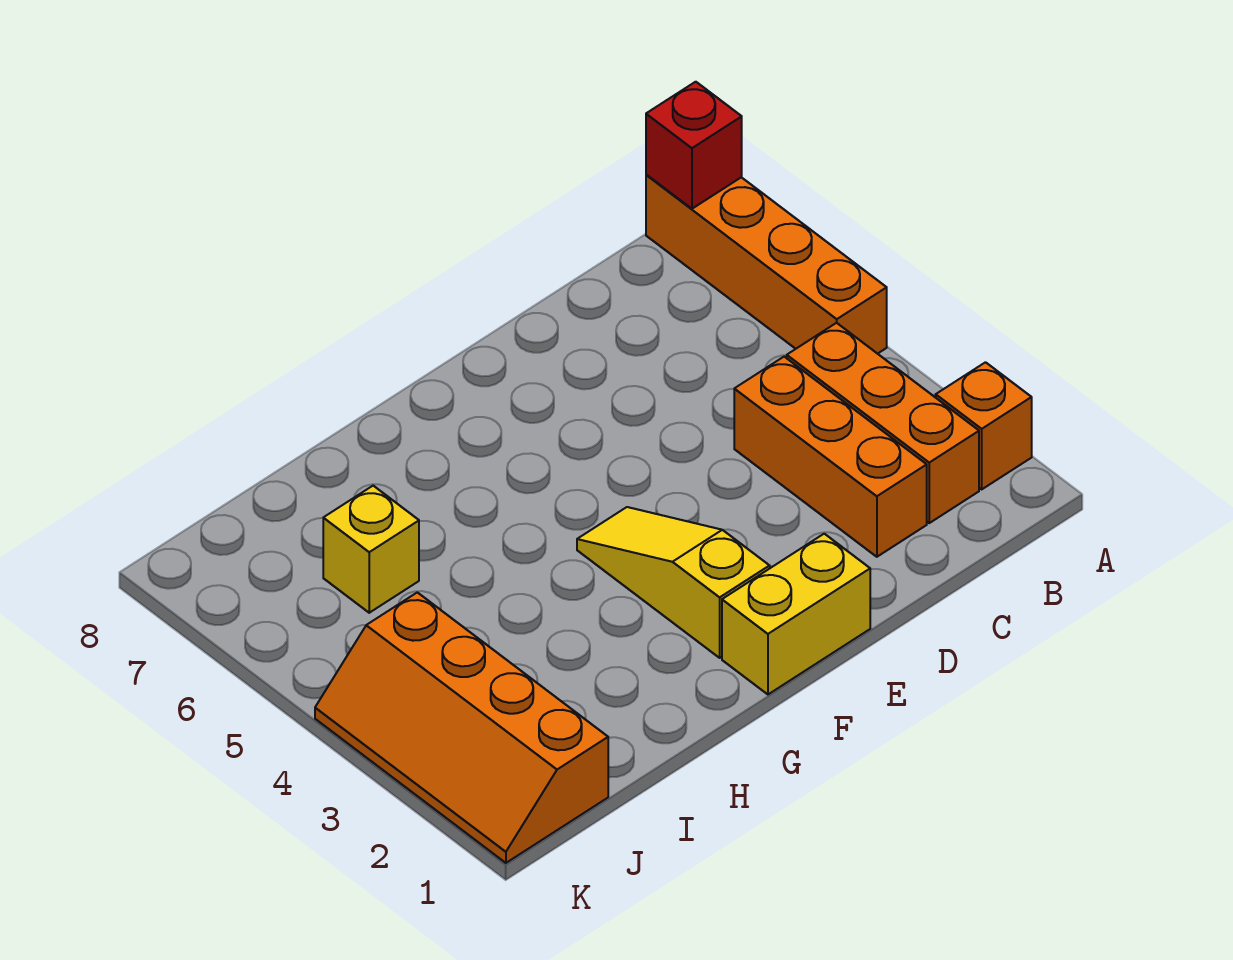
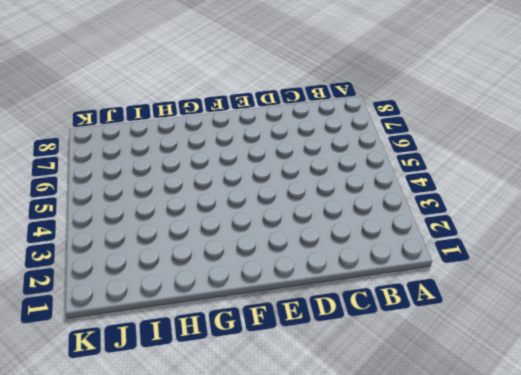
none -> orange brick A2 level 1
none -> orange brick A5:A8 level 1

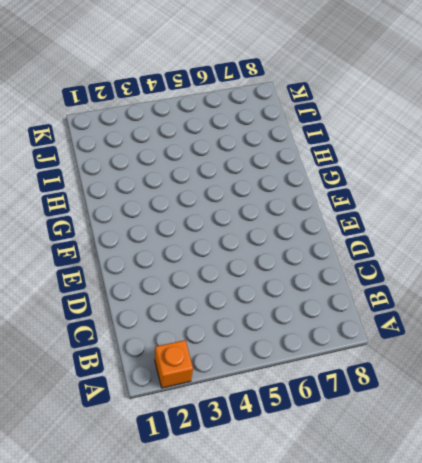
none -> orange brick A5:A8 level 1
none -> orange brick B2:B4 level 1

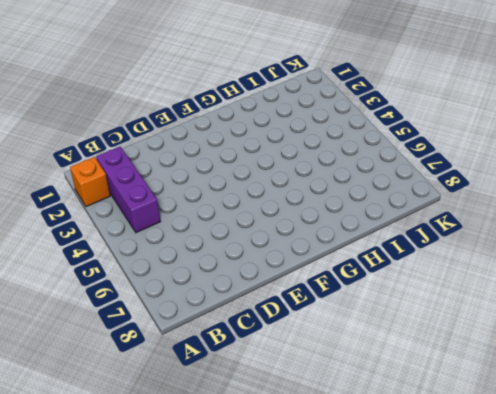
purple brick B2:B4 level 1 -> orange brick B2:B4 level 1
none -> orange brick A5:A8 level 1
none -> orange brick C2:C4 level 1

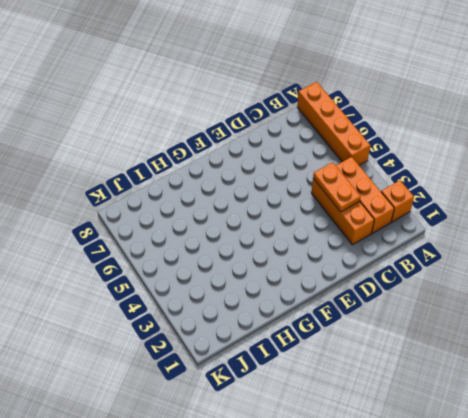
orange plate C3:C4 level 2 -> none
none -> yellow brick E1:F1 level 1
none -> yellow slope F2:F4 level 1 top 2

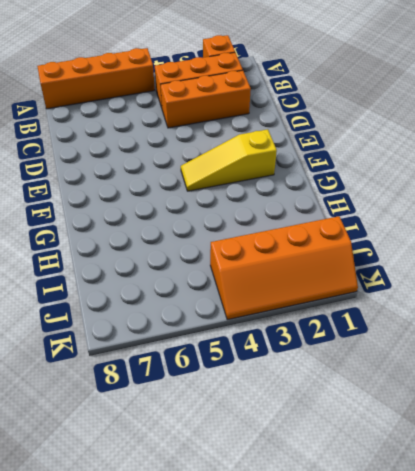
none -> yellow brick E1:F1 level 1
none -> yellow brick I6 level 1

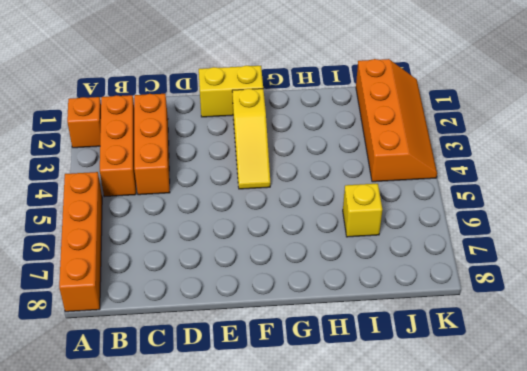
none -> red brick A8 level 2

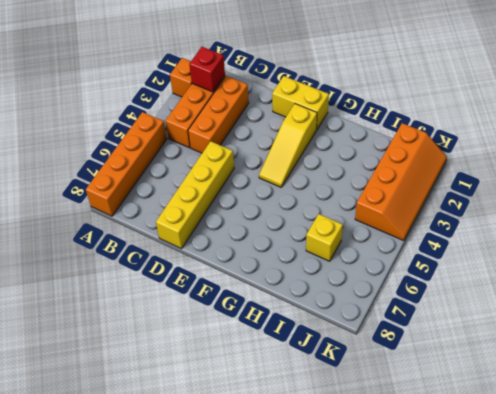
red brick B2 level 2 -> red brick A8 level 2
yellow brick D5:D8 level 1 -> none

